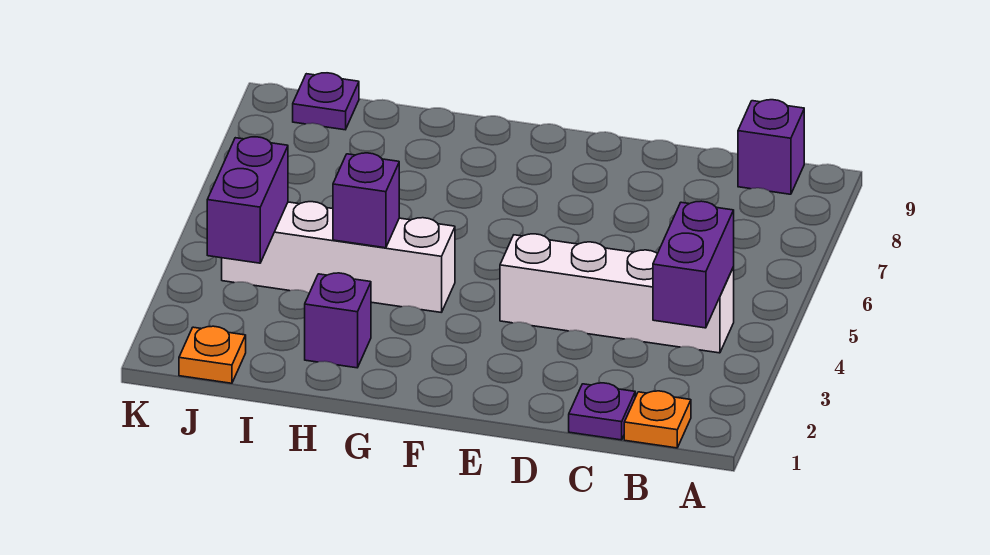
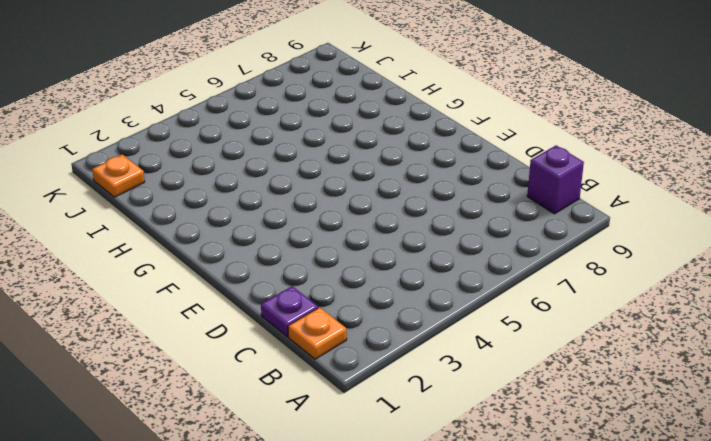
none -> white brick B4:E4 level 1
none -> white brick G4:J4 level 1

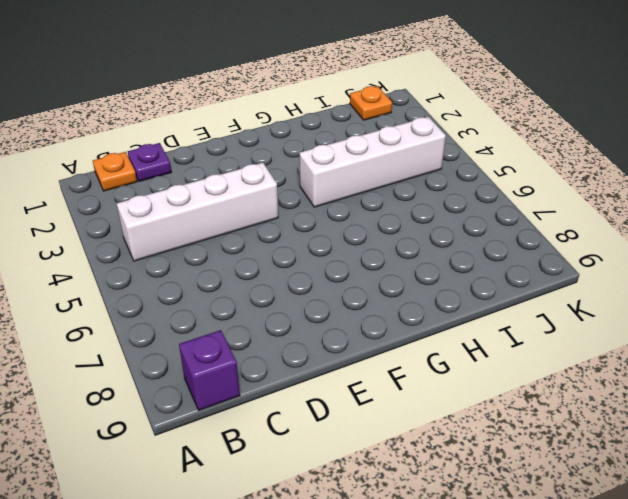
none -> purple brick H2 level 1
none -> purple plate J9 level 1

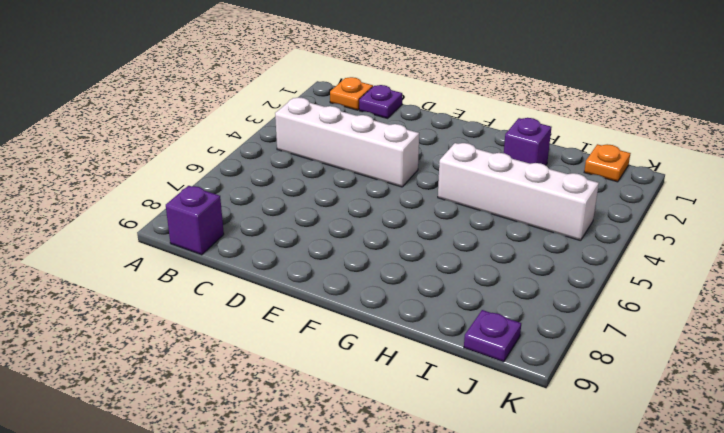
none -> purple brick B3:B4 level 2
none -> purple brick H4 level 2

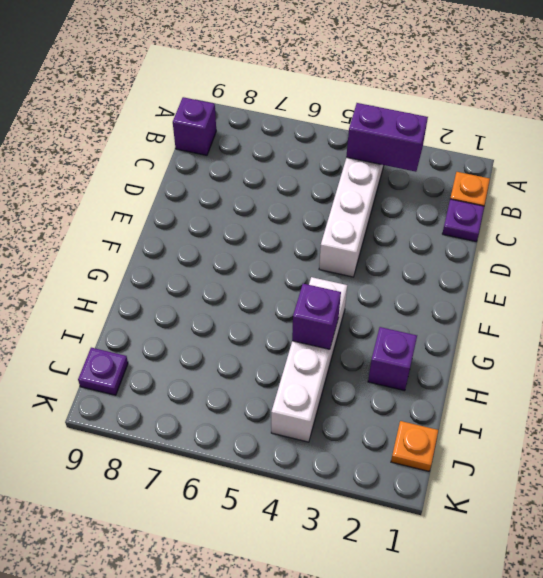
none -> purple brick J3:J4 level 2

